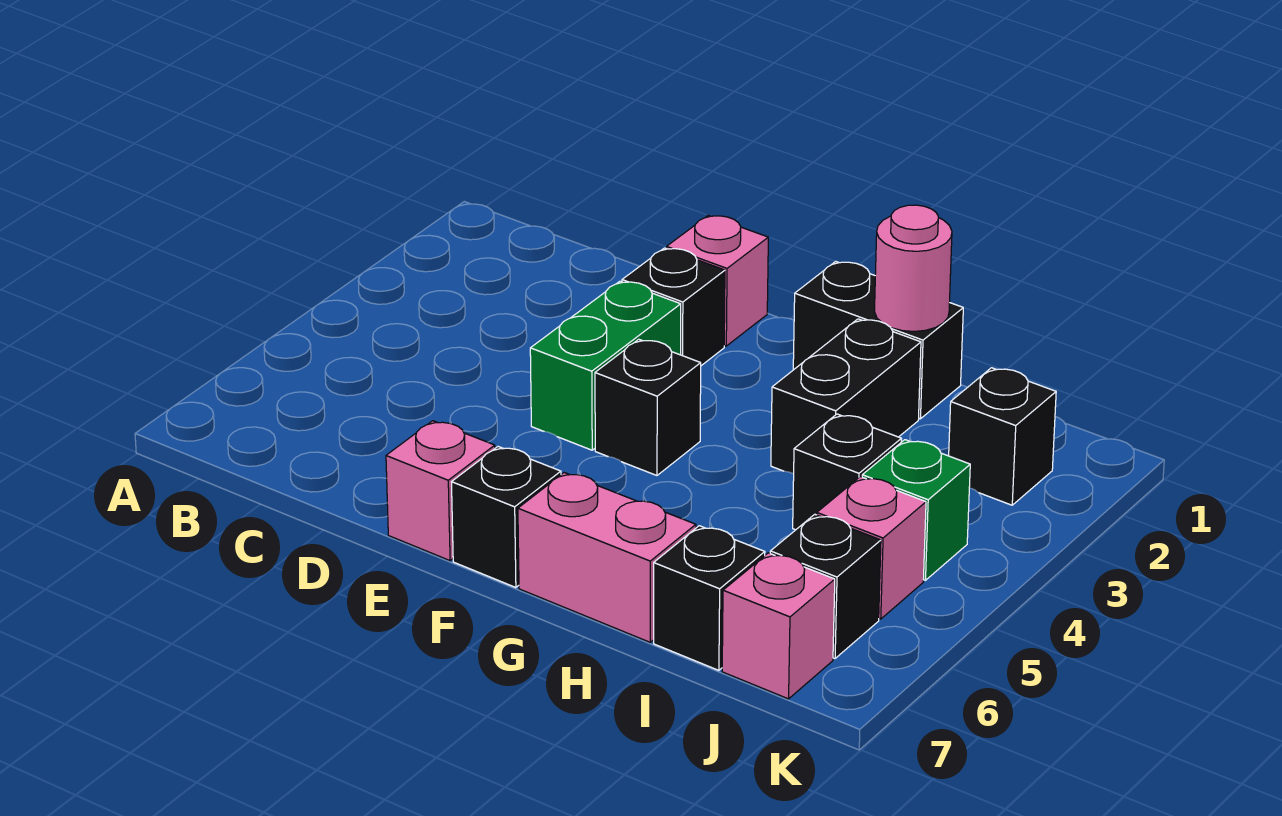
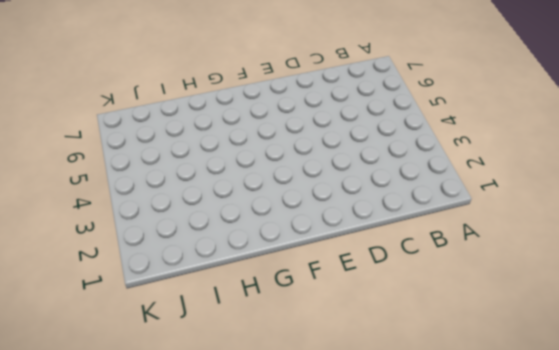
none -> pink brick E1 level 1
none -> black brick E2 level 1
none -> green brick E3:E4 level 1

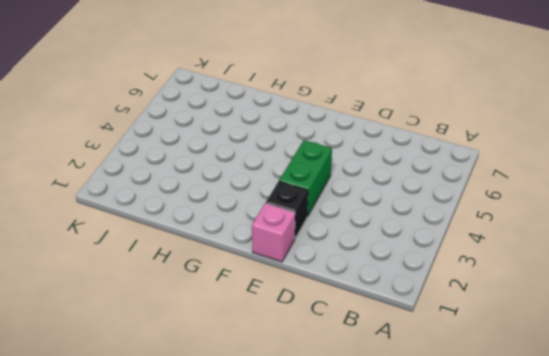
none -> pink brick E7 level 1
none -> black brick F4 level 1
none -> black brick F7 level 1

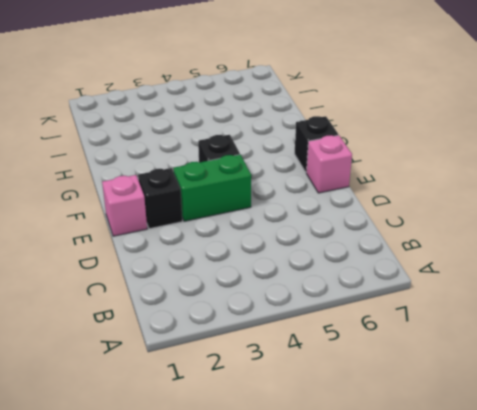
none -> black brick G1:H1 level 1
none -> pink brick G7:H7 level 1
none -> black brick H2:H3 level 1

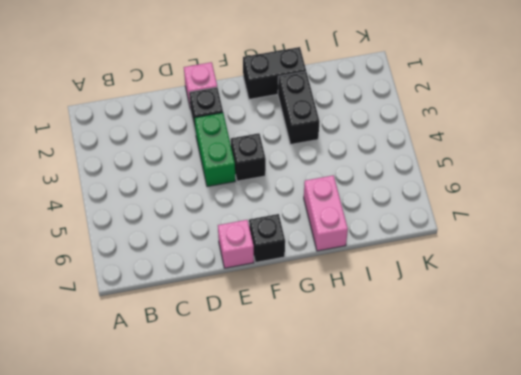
pink brick H6:H7 level 1 -> pink brick G7:H7 level 1
none -> black brick I4 level 1
none -> black brick I7 level 1
none -> black brick J2 level 1

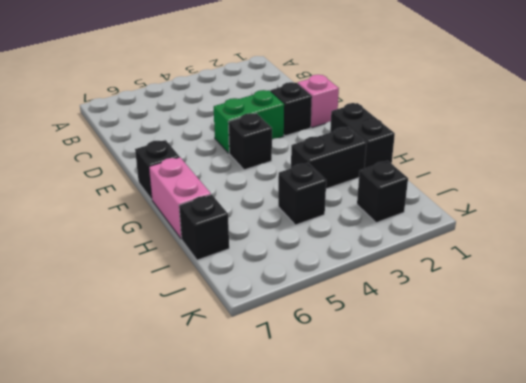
none -> pink brick E7 level 1
none -> green brick J4 level 1
none -> pink brick J5 level 1

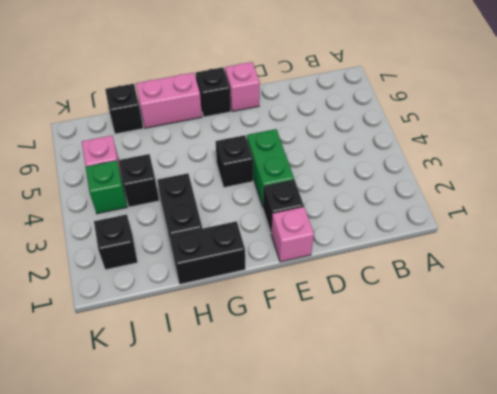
none -> black brick J6 level 1
none -> pink brick J7 level 1
none -> pink round brick H1 level 2

